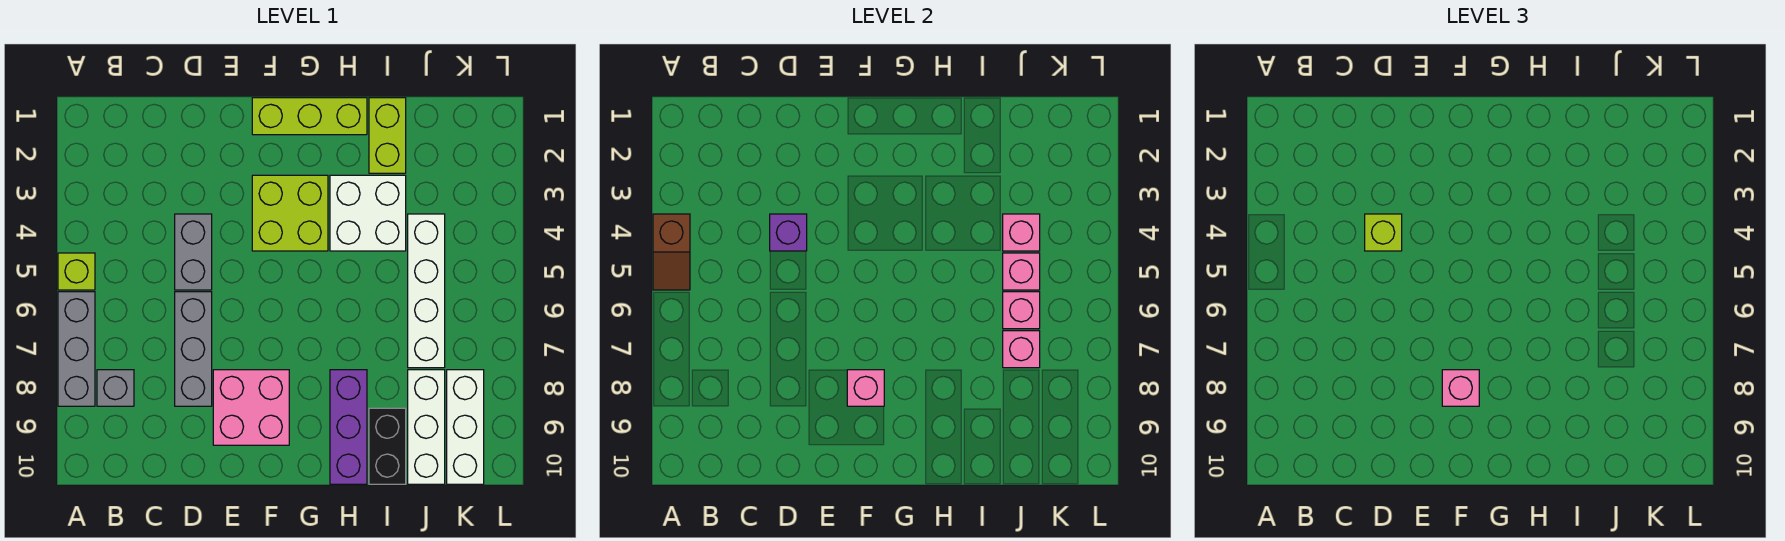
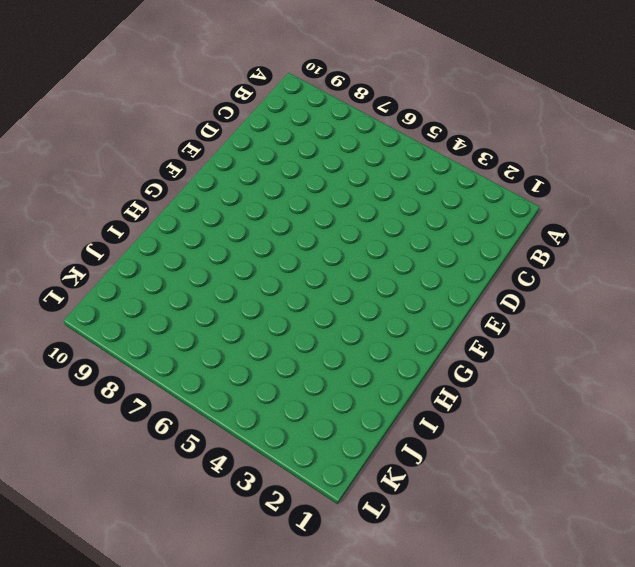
none -> lime brick A5 level 1
none -> grey brick A6:A8 level 1
none -> grey brick B8 level 1

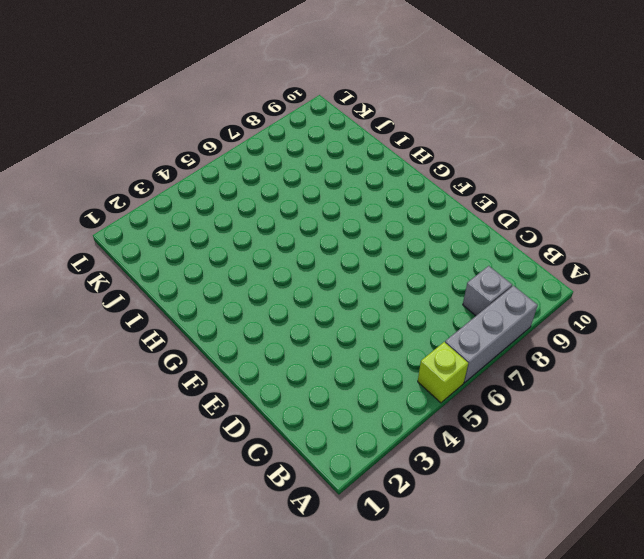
none -> grey brick D4:D5 level 1
none -> grey brick D6:D8 level 1
none -> pink brick E8:F9 level 1

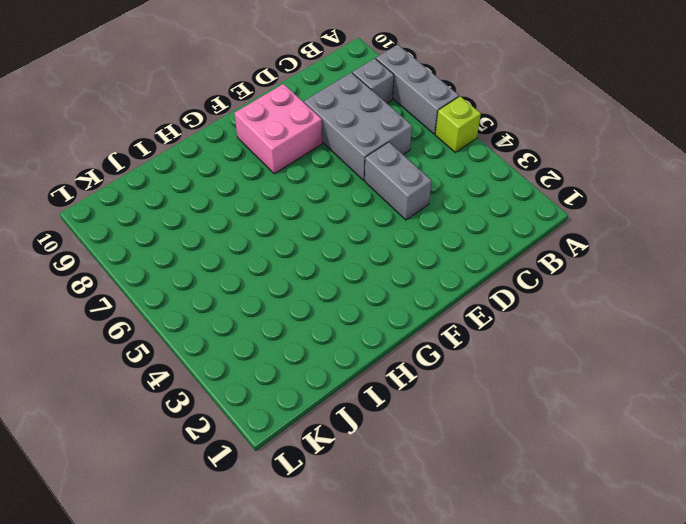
grey brick C6:D8 level 1 -> grey brick D6:D8 level 1
none -> lime brick F1:H1 level 1
none -> lime brick F3:G4 level 1
none -> white brick H3:I4 level 1

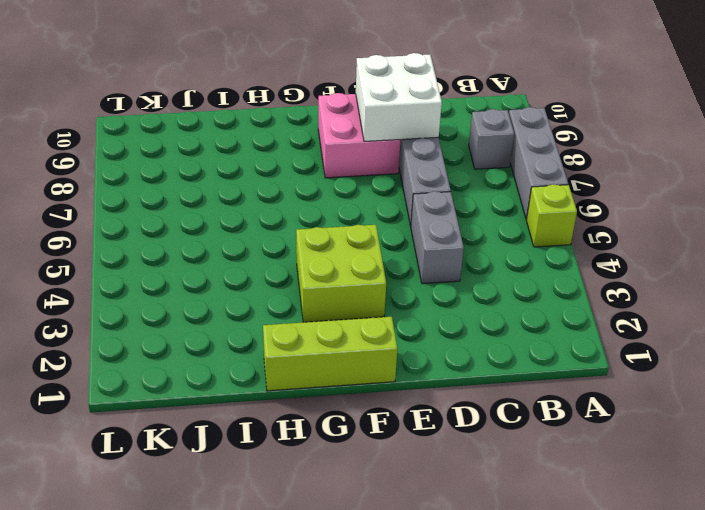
white brick D8:E9 level 2 -> white brick H3:I4 level 1
none -> purple brick H8:H10 level 1
none -> lime brick I1:I2 level 1
none -> black brick I9:I10 level 1

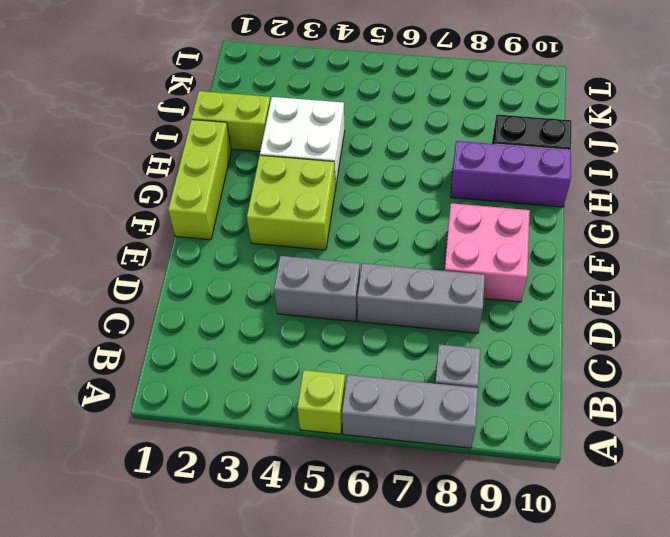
none -> white brick J4:J7 level 1
none -> white brick J8:J10 level 1
none -> white brick K8:K10 level 1

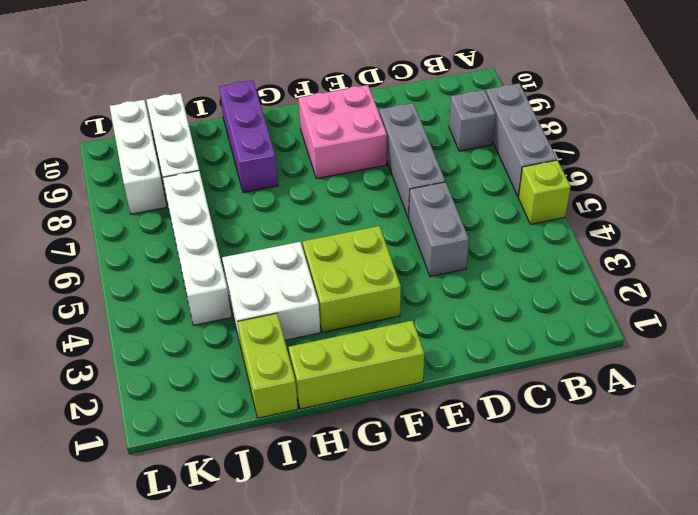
none -> black brick I9:I10 level 1
none -> brown slope A4:A5 level 2 top 4
none -> purple brick D4 level 2

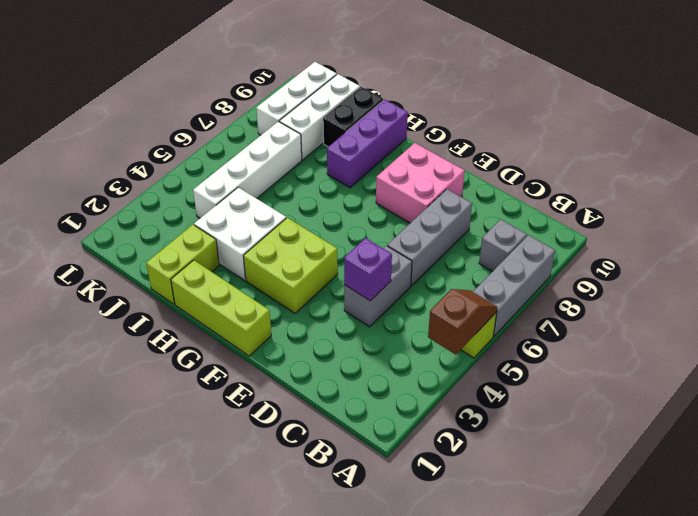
none -> pink brick F8 level 2
none -> pink brick J4 level 2
none -> pink brick J5 level 2

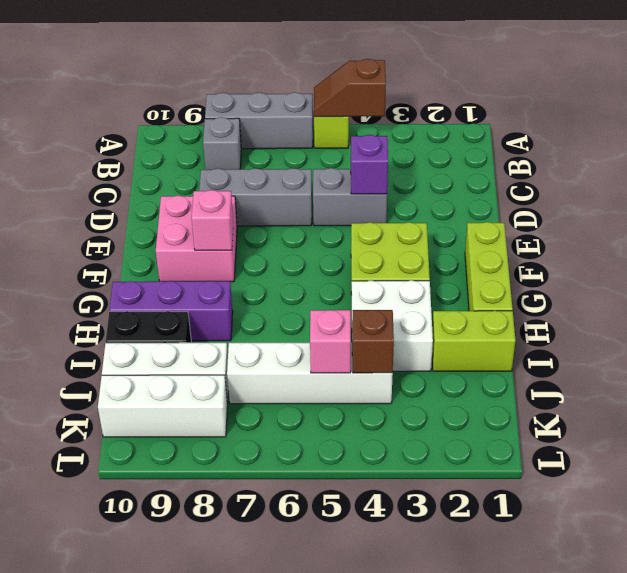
brown brick J4 level 2 -> pink brick J4 level 2
none -> pink brick J6 level 2
none -> pink brick J7 level 2
none -> lime brick D4 level 3

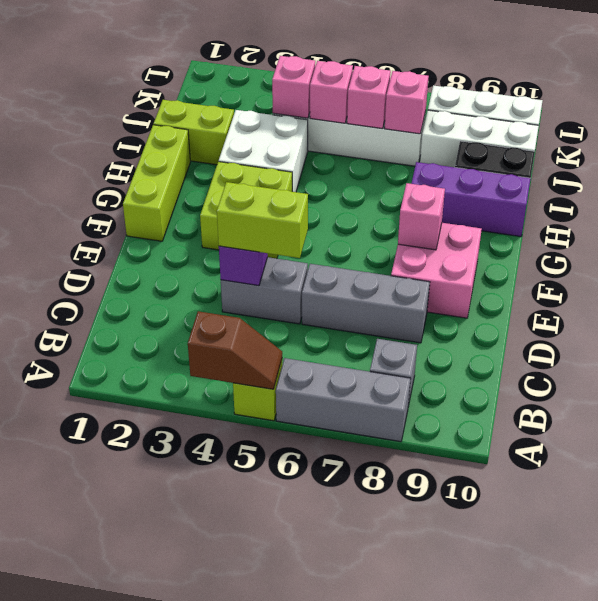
lime brick D4:D5 level 3 -> lime brick D4 level 3
none -> pink brick F8 level 3

